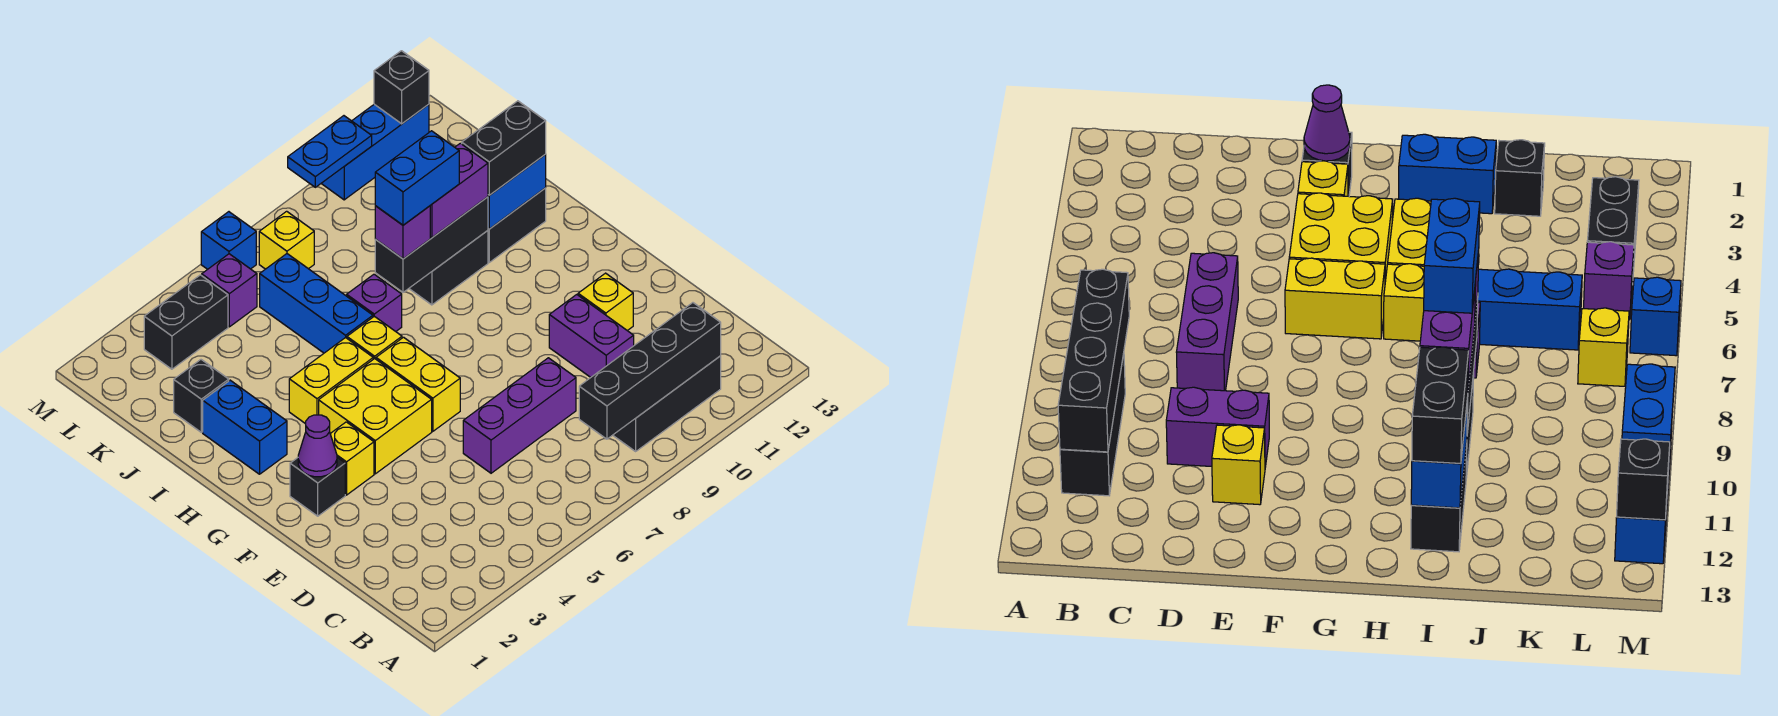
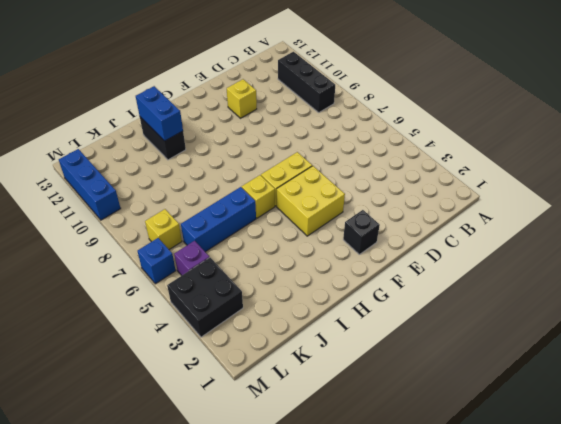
black brick L3:M4 level 1 -> black brick L3:L4 level 1
none -> purple brick D6:D8 level 1
none -> purple brick D10:E10 level 1
none -> yellow brick F3 level 1
none -> blue brick H2:I2 level 1

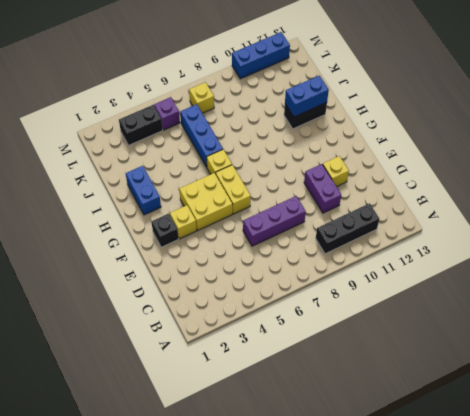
none -> yellow brick H4:H5 level 1
none -> purple brick I7 level 1
none -> black brick I9:I10 level 1
none -> black brick J2 level 1

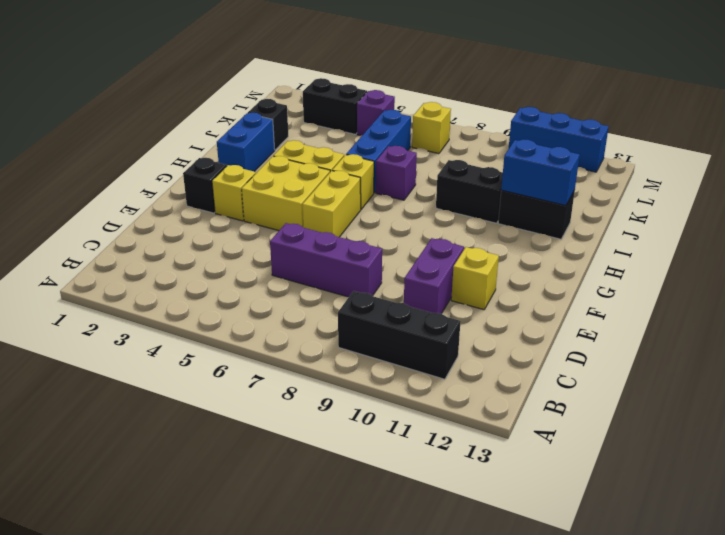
none -> blue brick M6 level 1
none -> black brick B8:B11 level 2
none -> purple cone F2 level 2
none -> black brick I8:I10 level 2

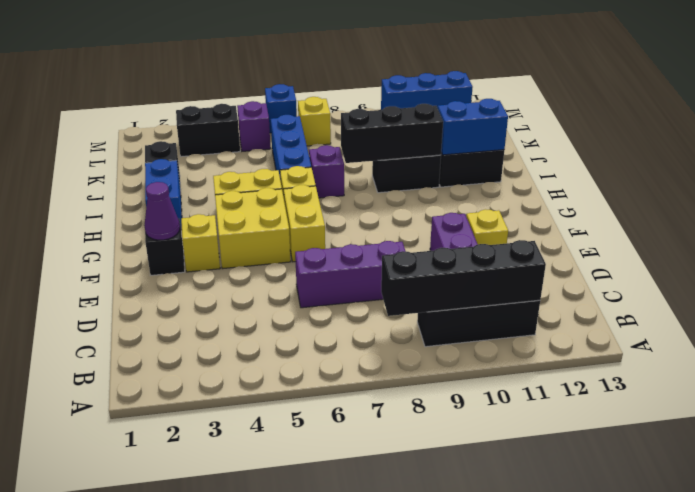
none -> blue plate M9:M10 level 2
none -> black brick M12 level 2
none -> purple brick I8 level 3
none -> purple brick I9:I10 level 3

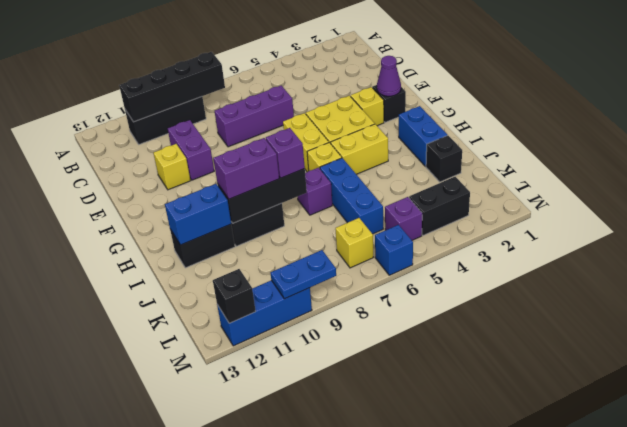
none -> black brick I11:I12 level 3
none -> blue brick I8:I9 level 4

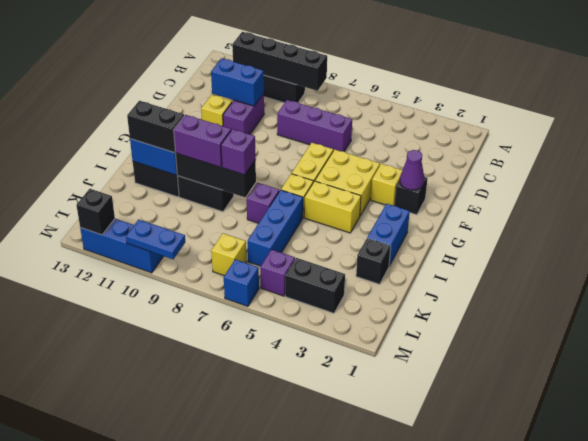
blue brick D10:D11 level 2 -> blue brick I8:I9 level 4

